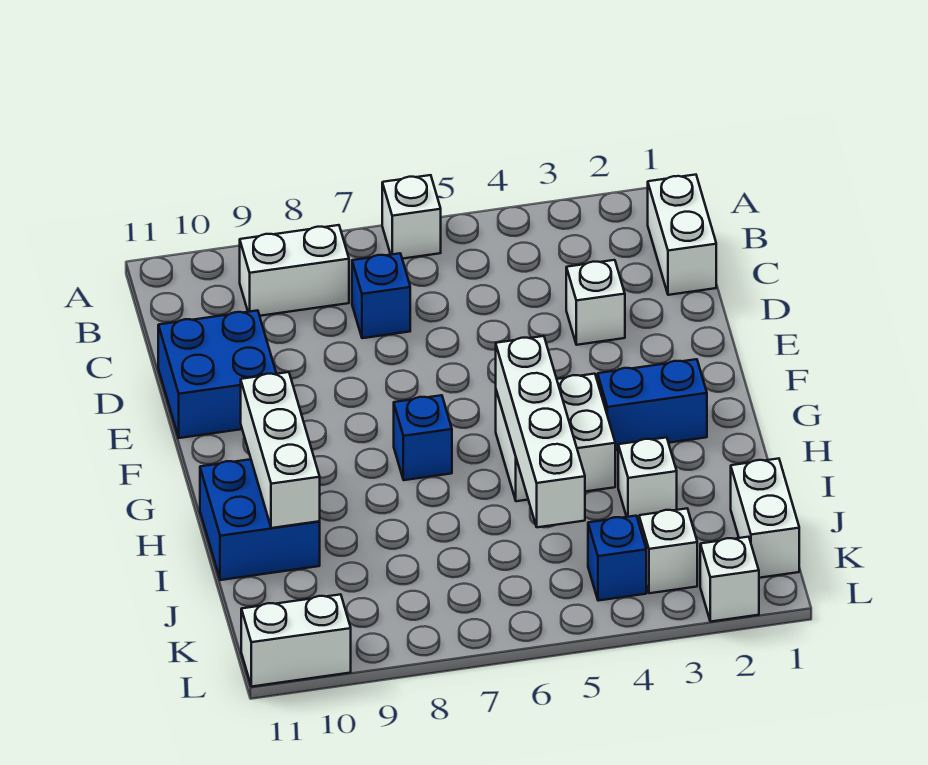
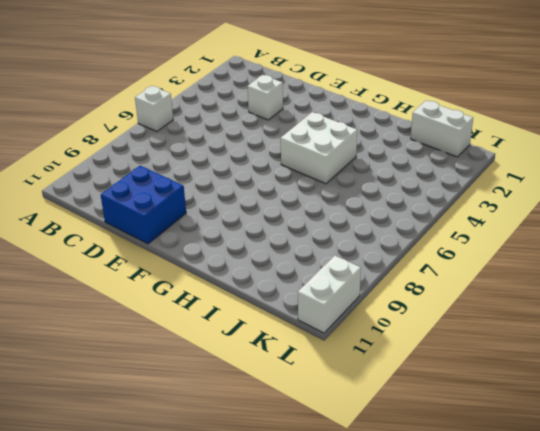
none -> white brick B1:C1 level 1
none -> white brick B8:B9 level 1
none -> blue brick C7 level 1

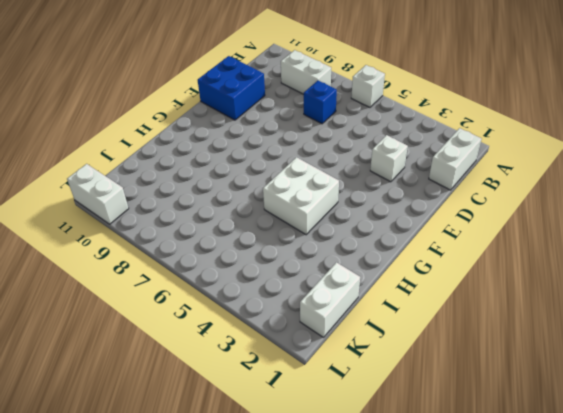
none -> blue brick G2:G3 level 1
none -> blue brick G7 level 1
none -> blue brick H10:I11 level 1

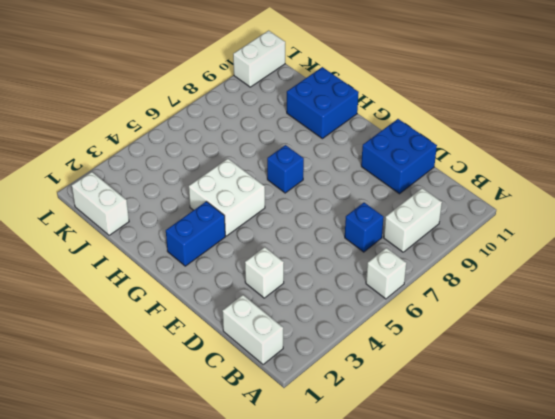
none -> white brick I3 level 1
none -> white brick K3 level 1
none -> blue brick K4 level 1

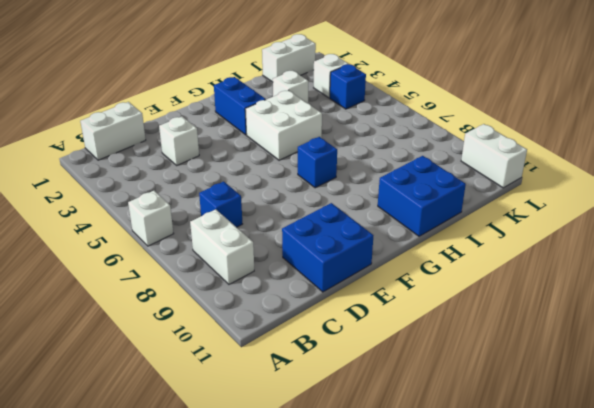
none -> white brick L2 level 1
none -> white brick G5:J5 level 2
none -> white brick G10:I10 level 2

